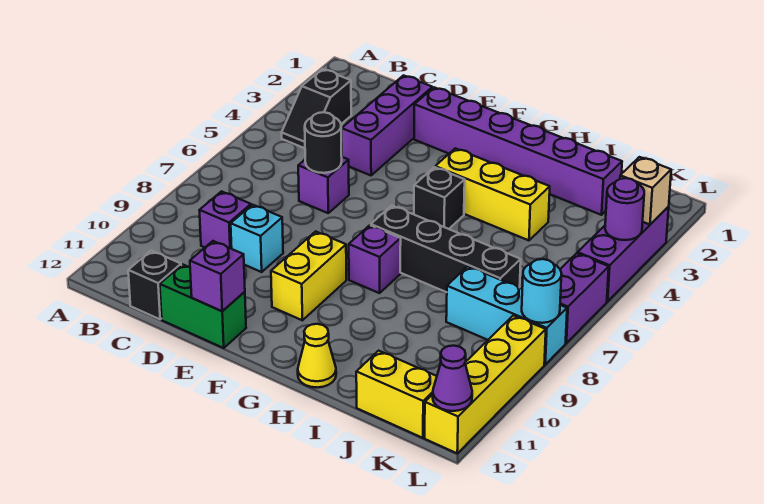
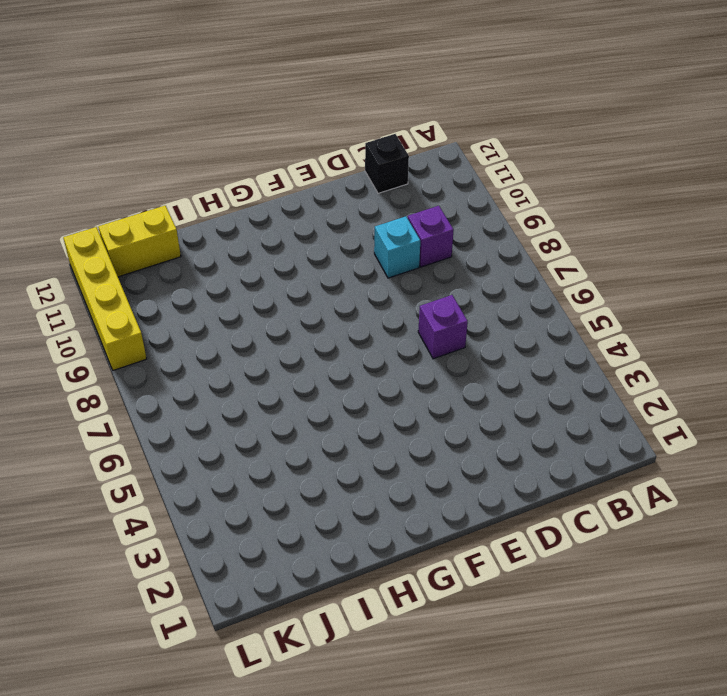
none -> black slope B3:B4 level 1 top 3
none -> purple brick D2:D4 level 1
none -> green brick D12:E12 level 1

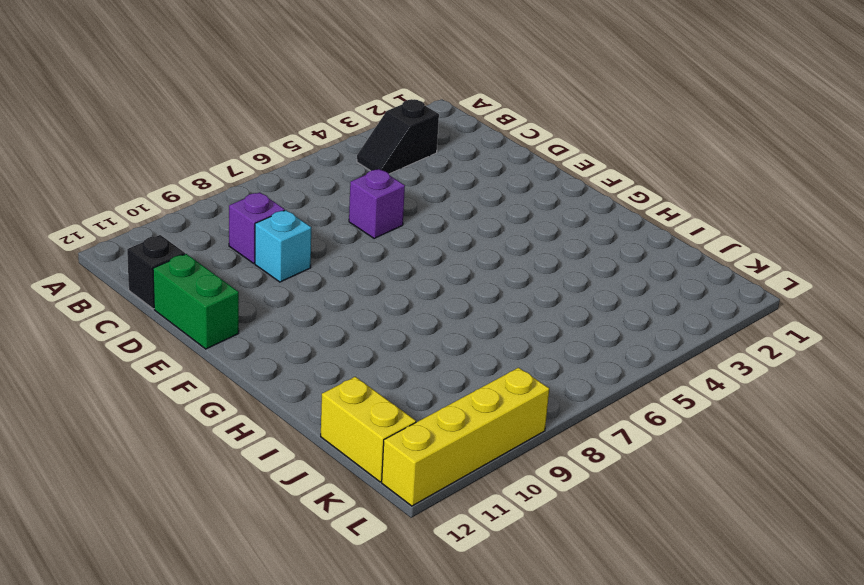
none -> purple brick D2:D4 level 1
none -> purple brick E2:J2 level 1
none -> yellow brick F9:F10 level 1

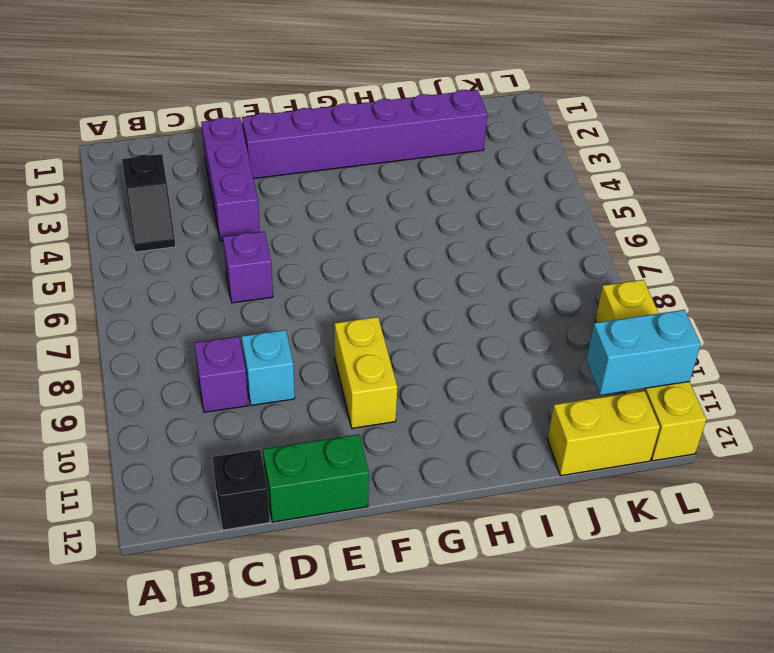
cyan brick K11:L11 level 2 -> none
none -> yellow brick G4:I4 level 1
none -> black brick G5 level 1
none -> black brick G7:J7 level 1

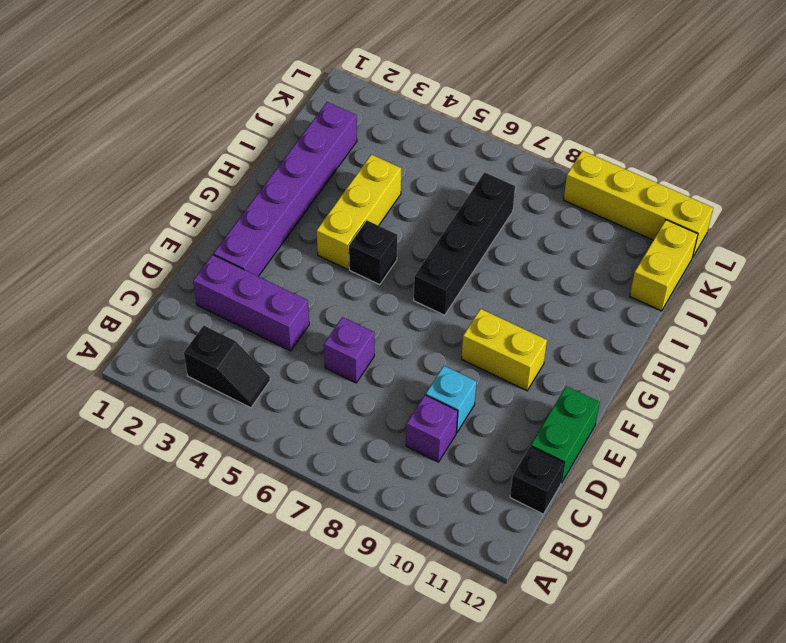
none -> purple brick G8 level 1
none -> yellow cone H12 level 1
none -> cyan brick J8:L8 level 1

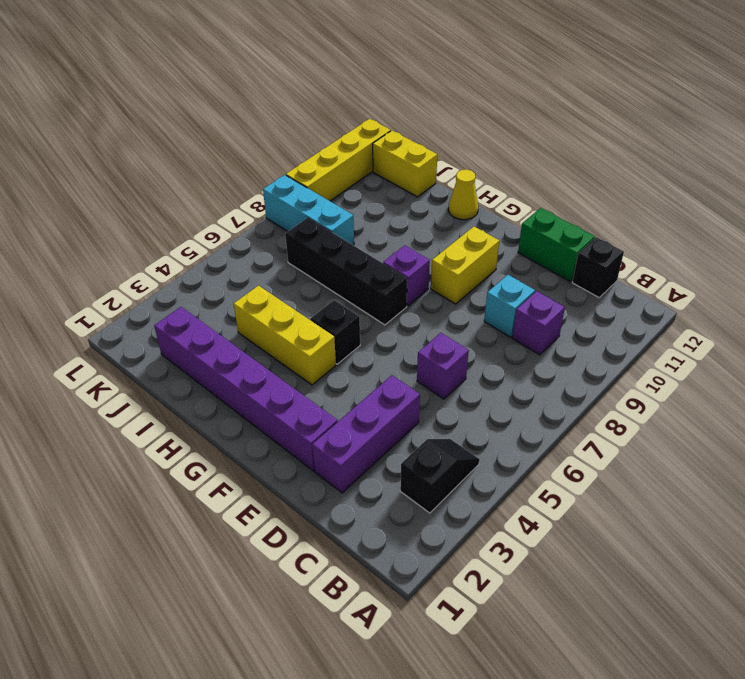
none -> purple brick L3:L5 level 1
none -> purple brick L6:L7 level 1
none -> black round brick D6 level 2

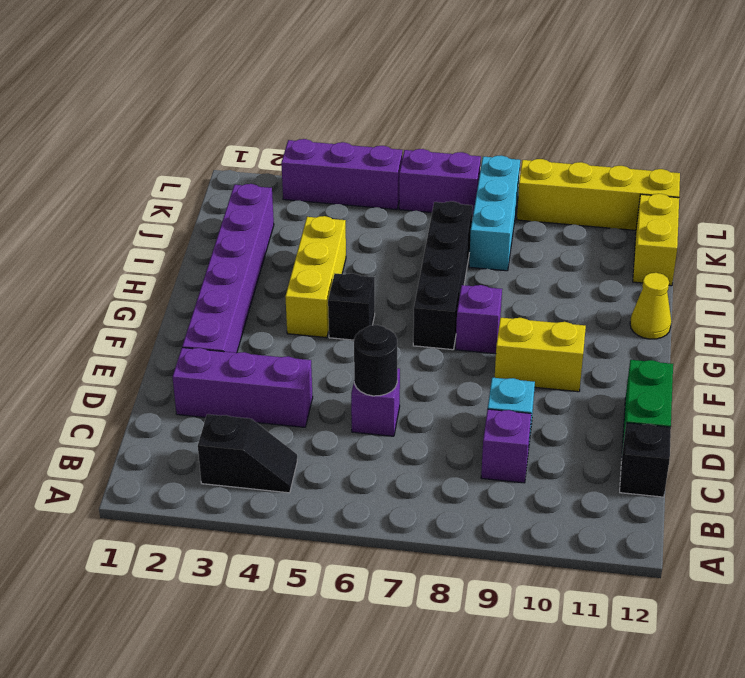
none -> purple brick E12 level 2
none -> tan brick L3 level 2
none -> purple round brick L4 level 2

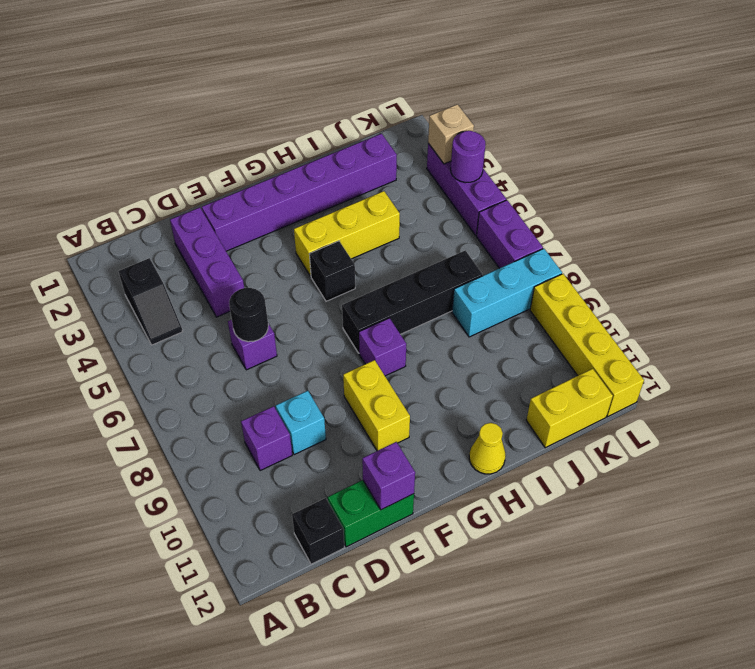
none -> cyan round brick L8 level 2
none -> purple cone L12 level 2

